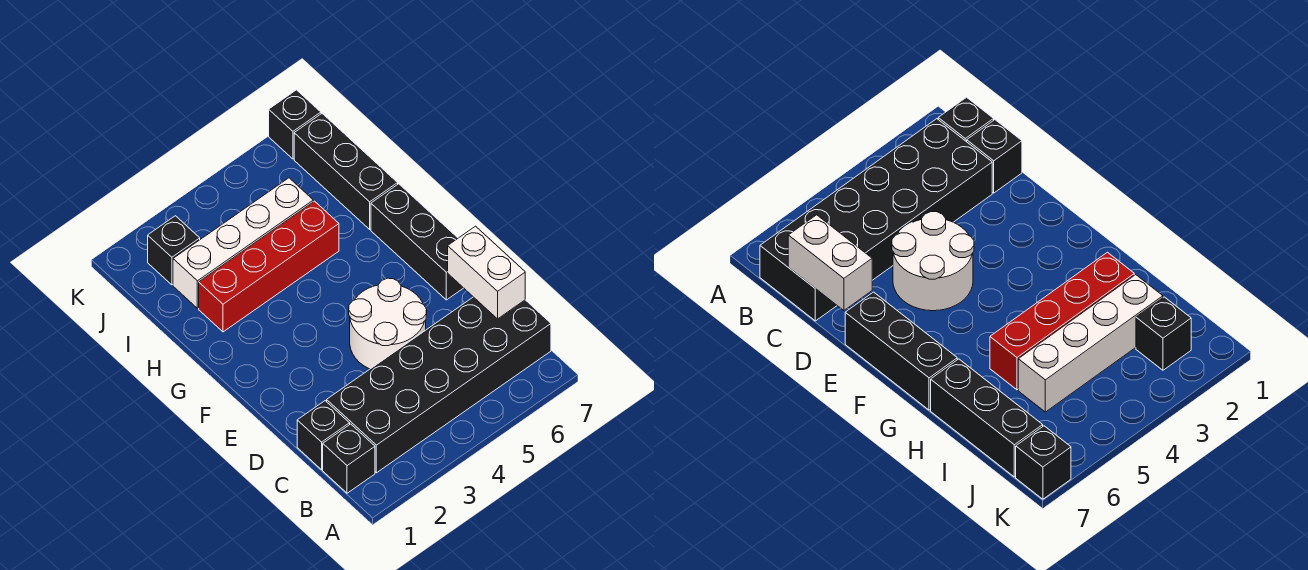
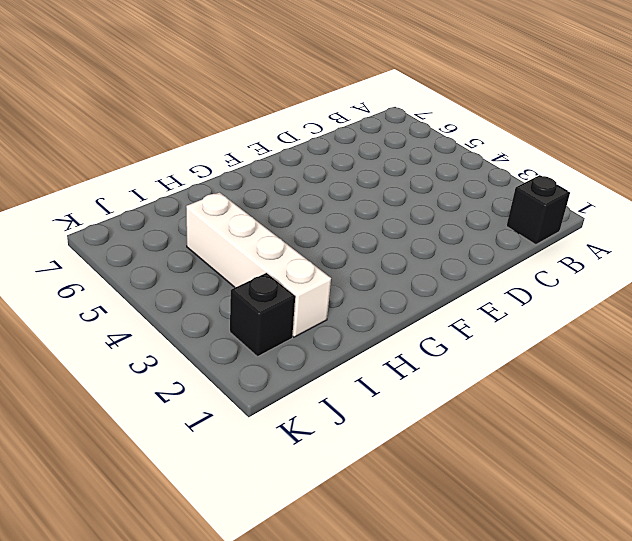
none -> black brick B2:C7 level 1
none -> black brick C1 level 1

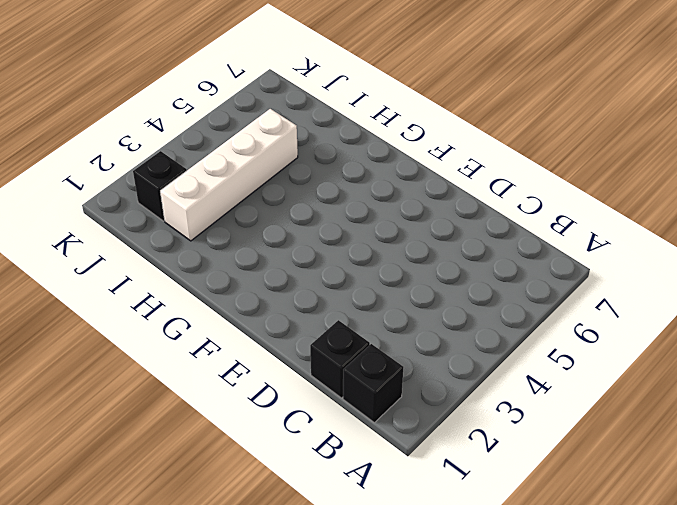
none -> black brick B2:C7 level 1
none -> white round brick D4:E5 level 1

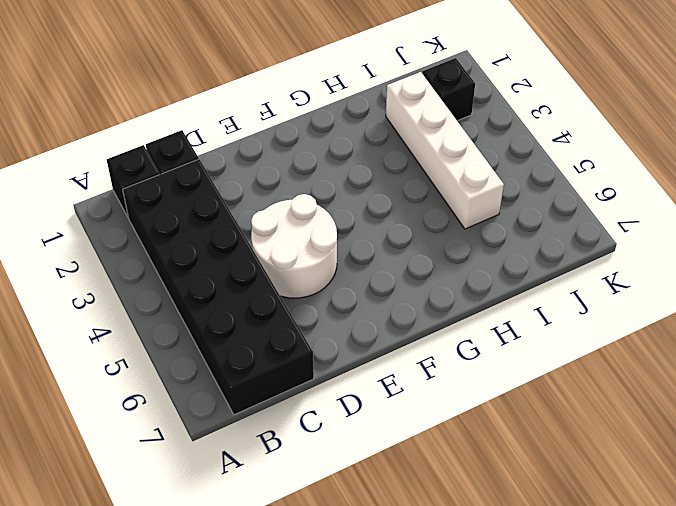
none -> black brick E7:G7 level 1
none -> red brick H2:H5 level 1

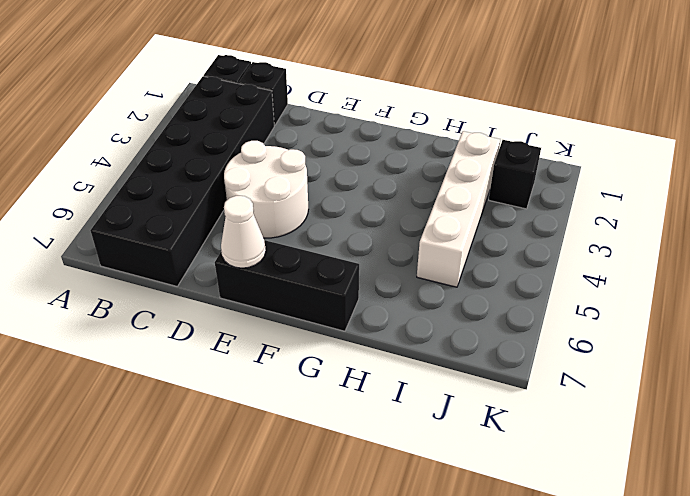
white cone E7 level 2 -> none
none -> red brick H2:H5 level 1
none -> black brick H7:J7 level 1

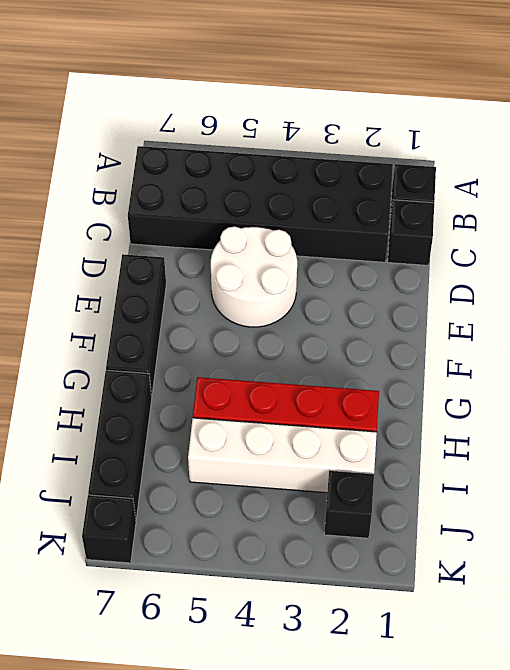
none -> white brick C7:D7 level 2

